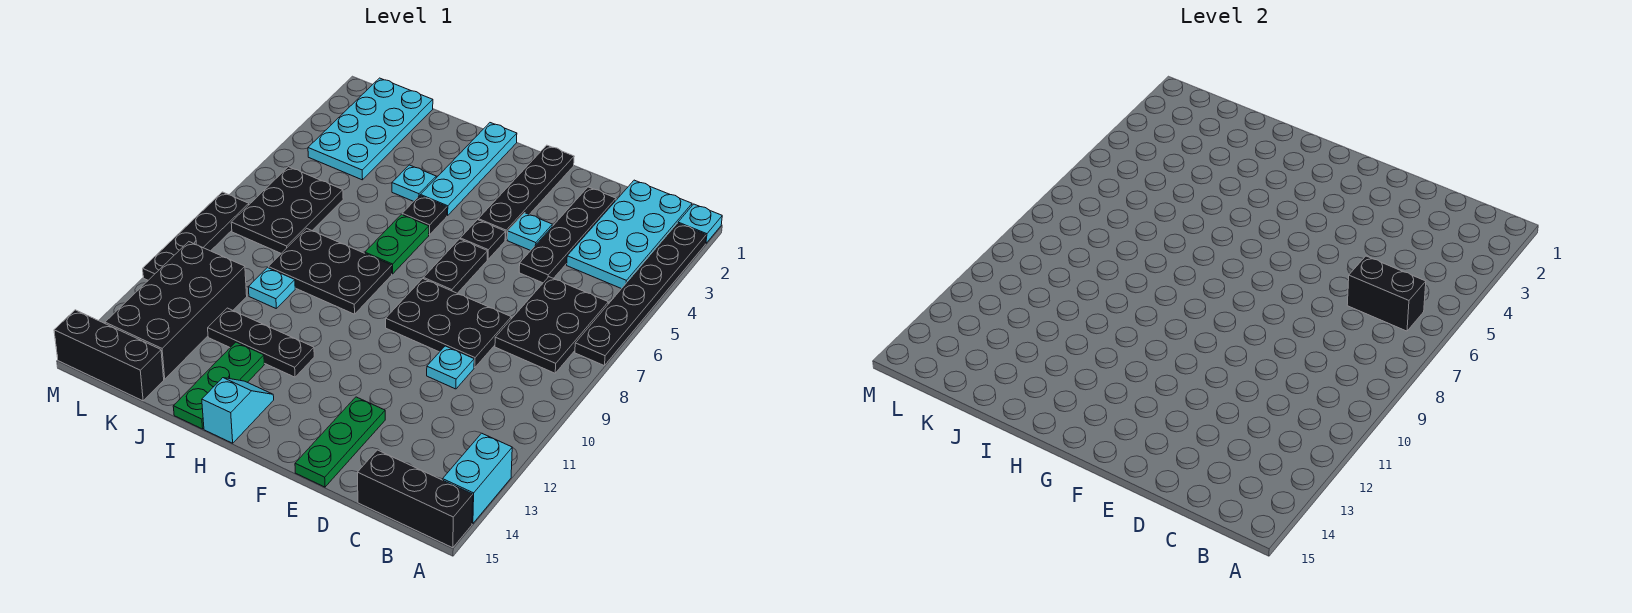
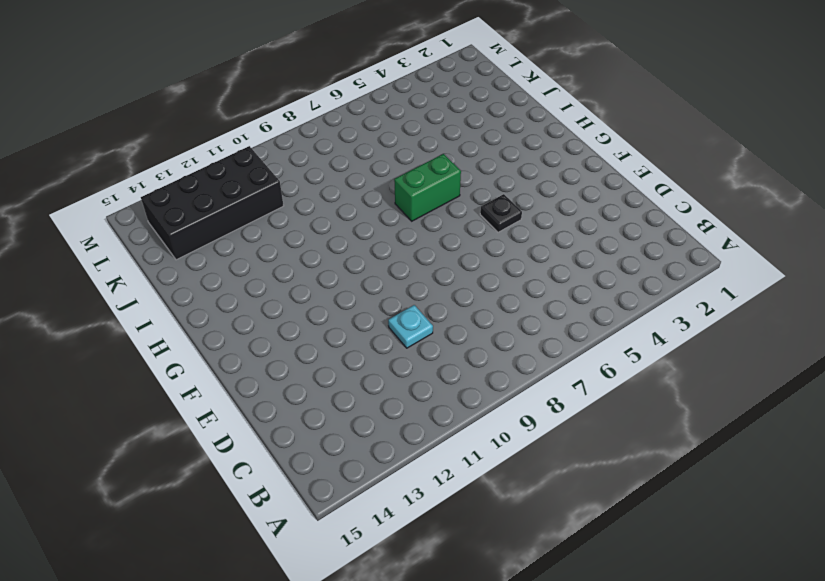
green brick H6:H7 level 1 -> green plate H6:H7 level 1
none -> cyan plate A1 level 1
none -> black plate A2:A7 level 1
none -> cyan brick A13:A14 level 1

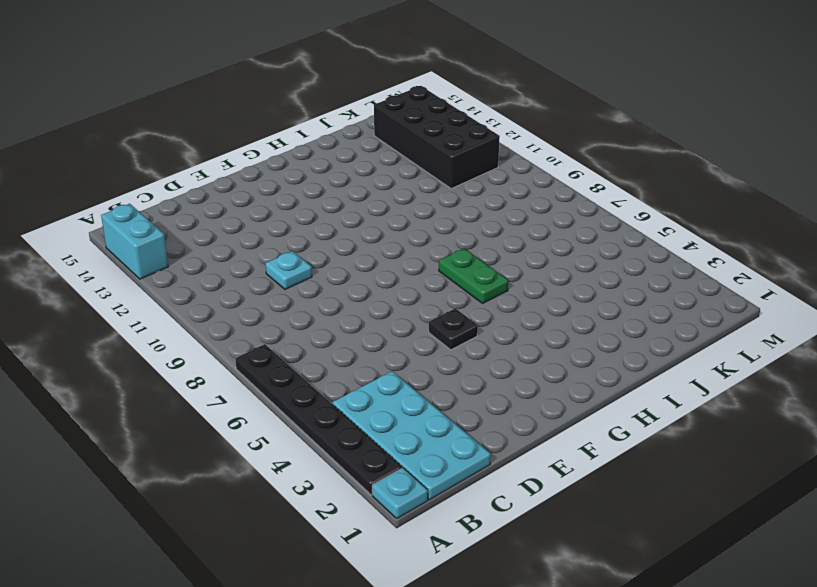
none -> black brick A15:C15 level 1
none -> black plate B6:C8 level 1
none -> black plate D2:D5 level 1

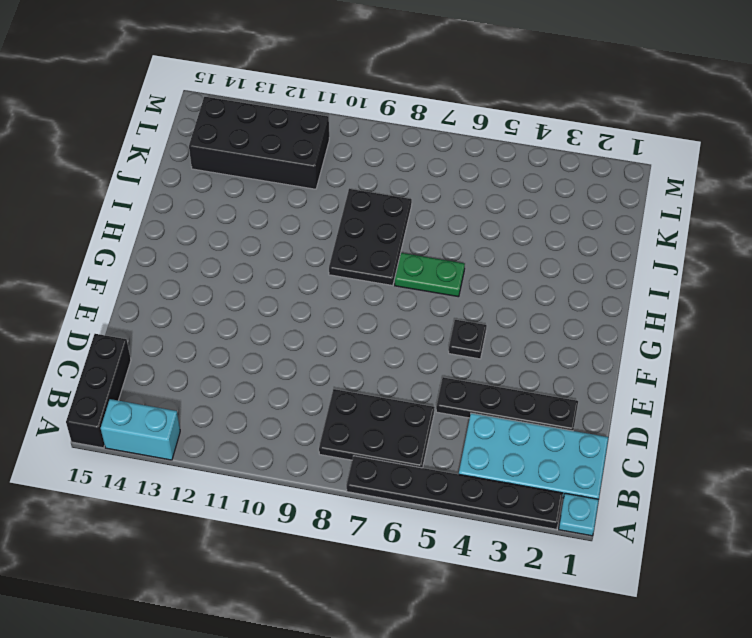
none -> black plate D8:F9 level 1
none -> cyan plate D10 level 1
none -> cyan plate E4 level 1

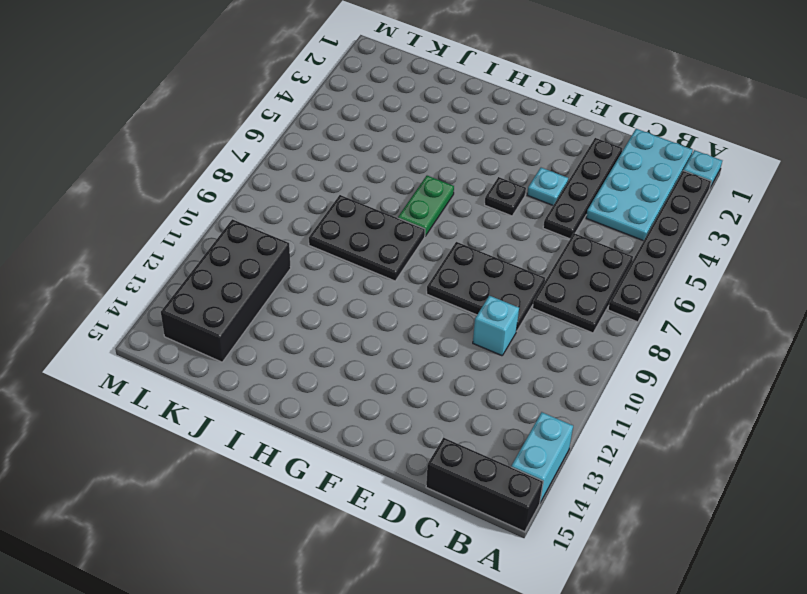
cyan brick D10 level 1 -> cyan plate D10 level 1
none -> green plate E13:E15 level 1
none -> black plate F1:F4 level 1
none -> black plate F6:F7 level 1

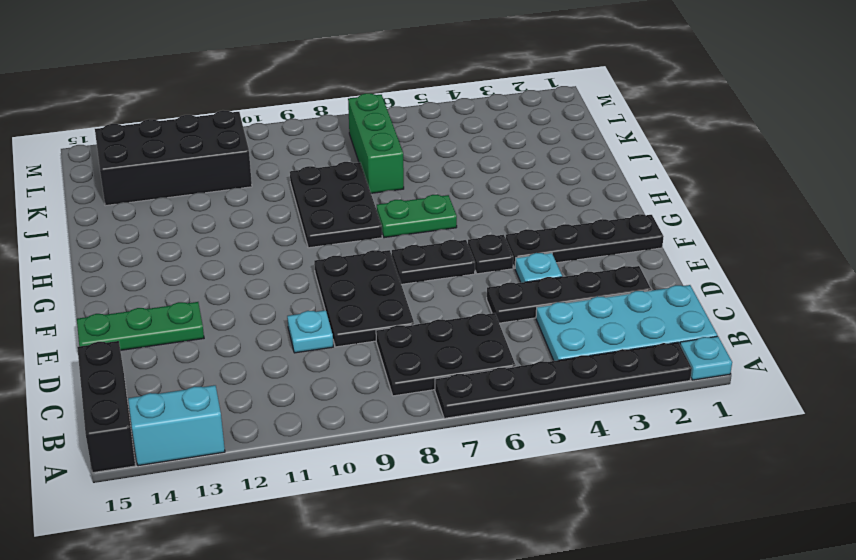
green brick J7:L7 level 1 -> black plate K6:L8 level 1
none -> cyan plate H1:H4 level 1
none -> black plate H5 level 1
none -> black plate H12:J12 level 1

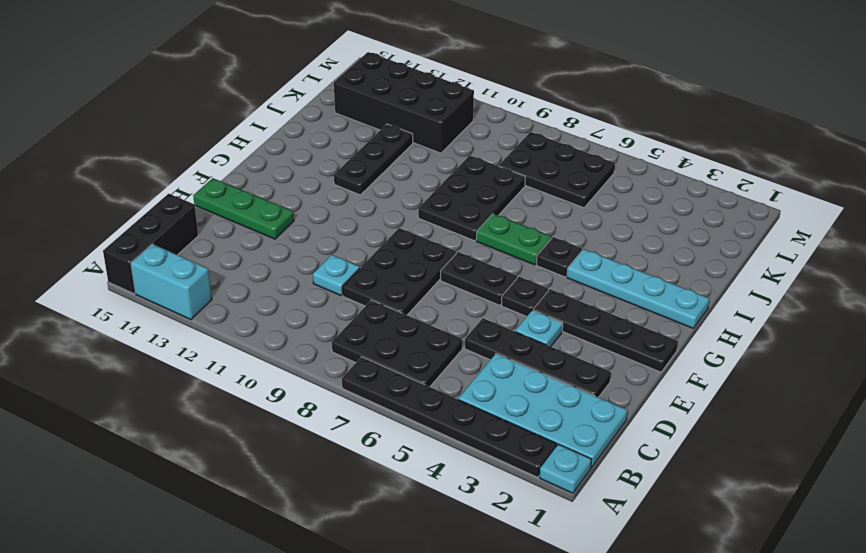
none -> cyan slope H14:H15 level 1 top 15
none -> cyan plate I4 level 1
none -> green plate I13:I15 level 1

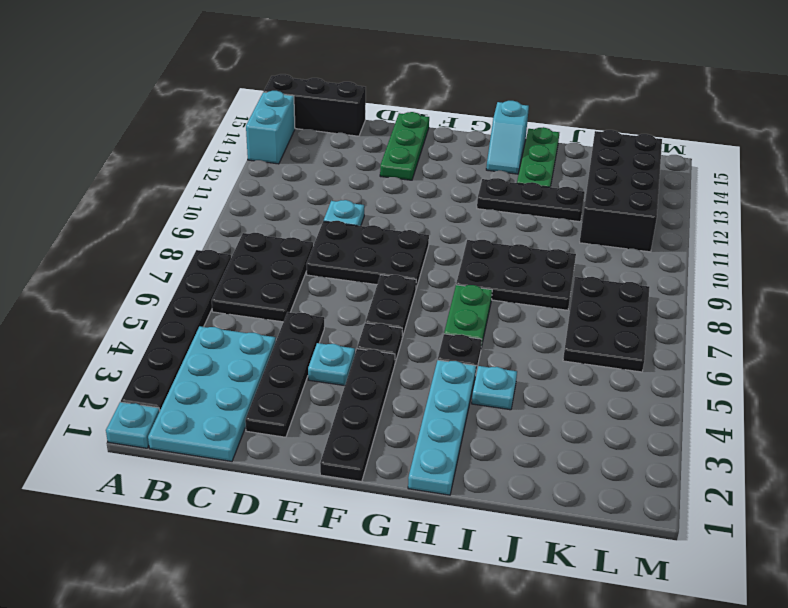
none -> cyan plate J10 level 1
none -> cyan plate K1:L4 level 1
none -> black brick K15:M15 level 1

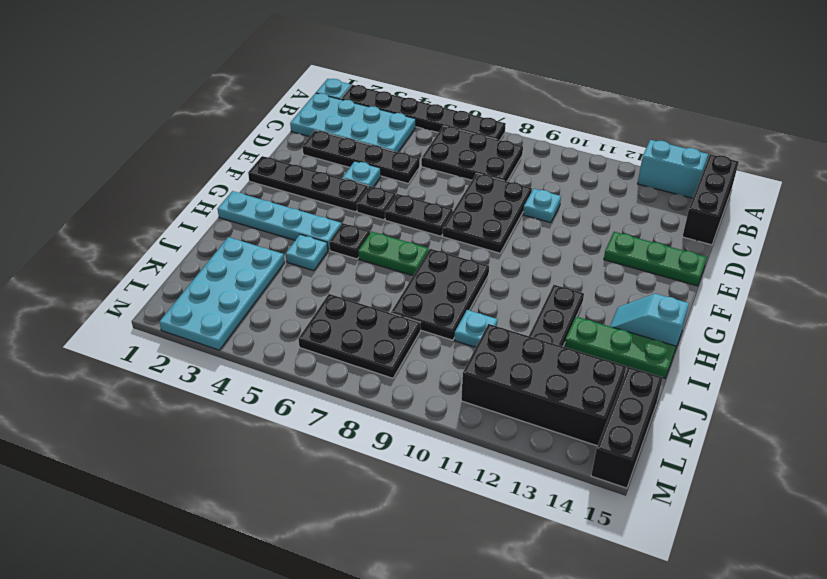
cyan plate J2:M3 level 1 -> cyan plate K1:L4 level 1
none -> black plate M8:M11 level 1
none -> black brick B6:C6 level 2

